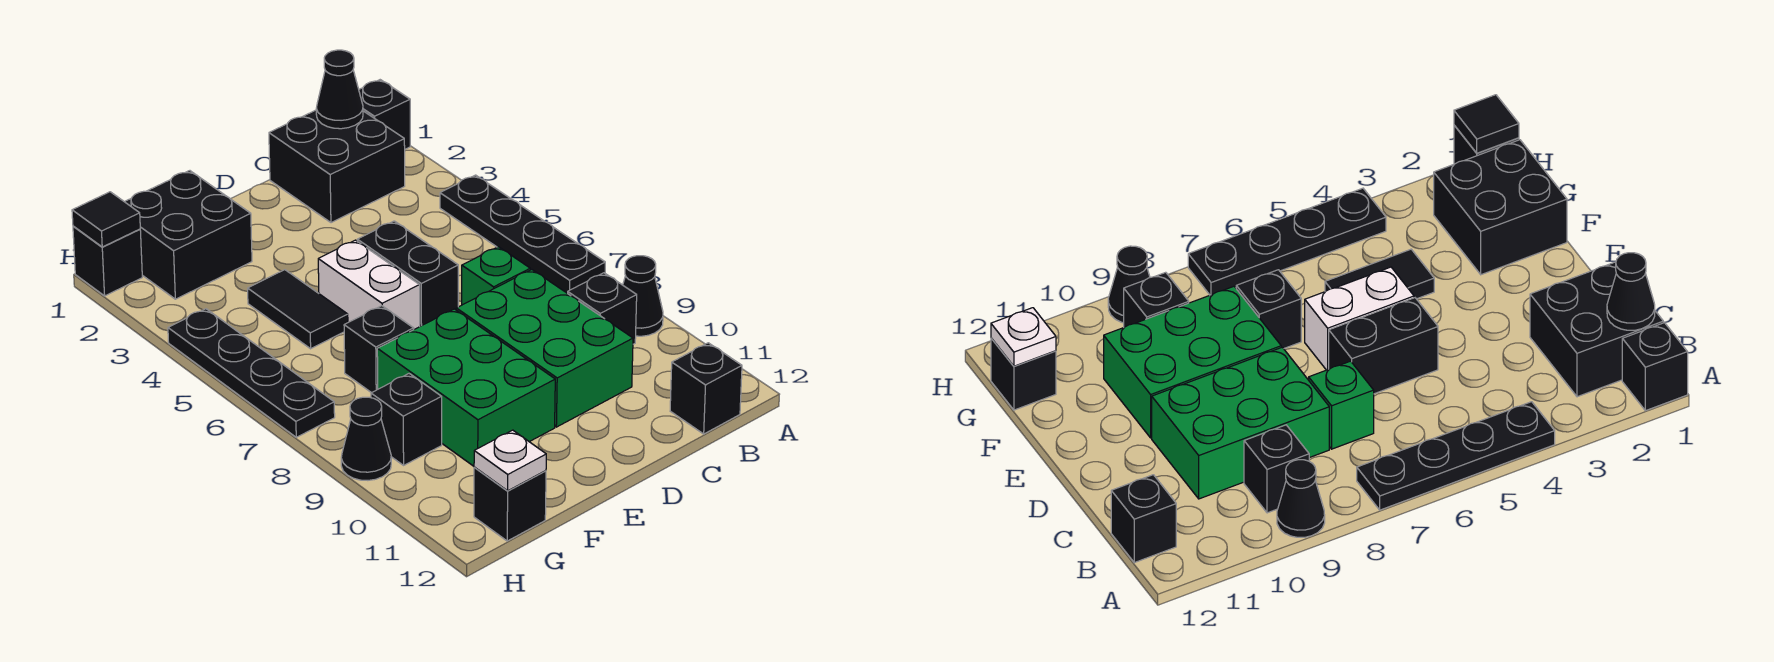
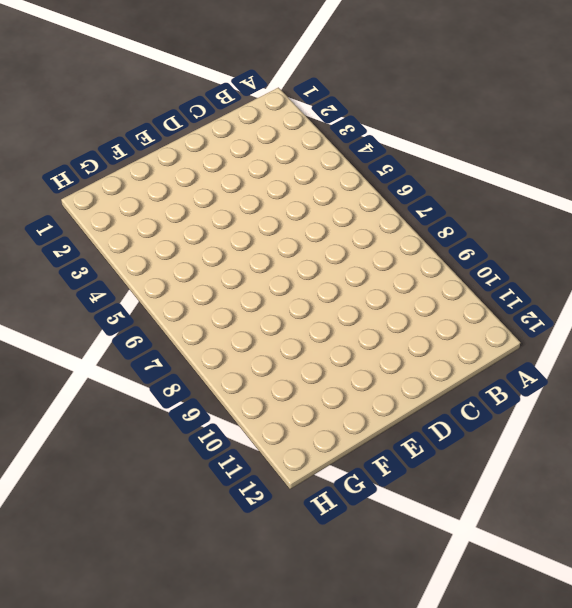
none -> black brick A1 level 1
none -> black plate A4:A7 level 1
none -> black cone A9 level 1

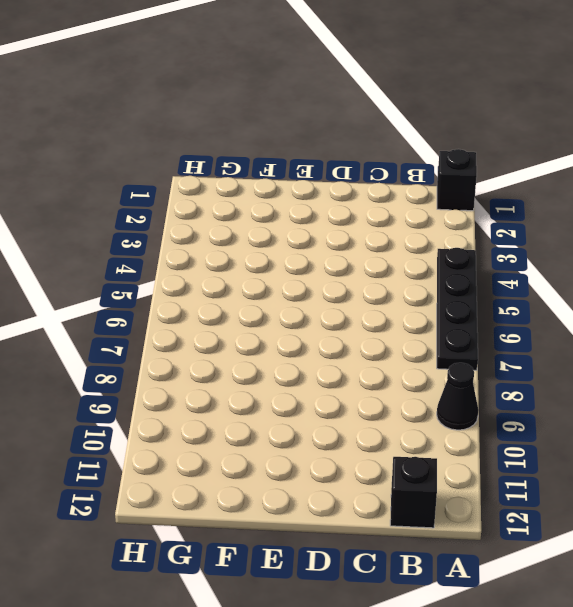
none -> black brick B1:C2 level 1
none -> black brick B9 level 1
none -> green brick C7 level 1

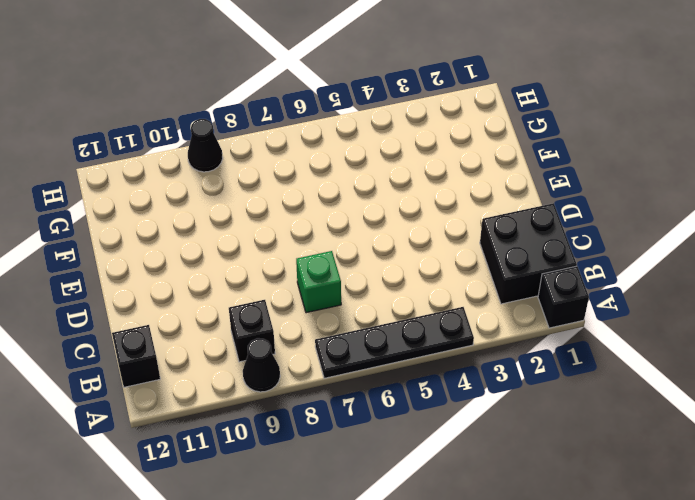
none -> green brick C8:D10 level 1
none -> black brick D5:D6 level 1
none -> white brick E5:E6 level 1

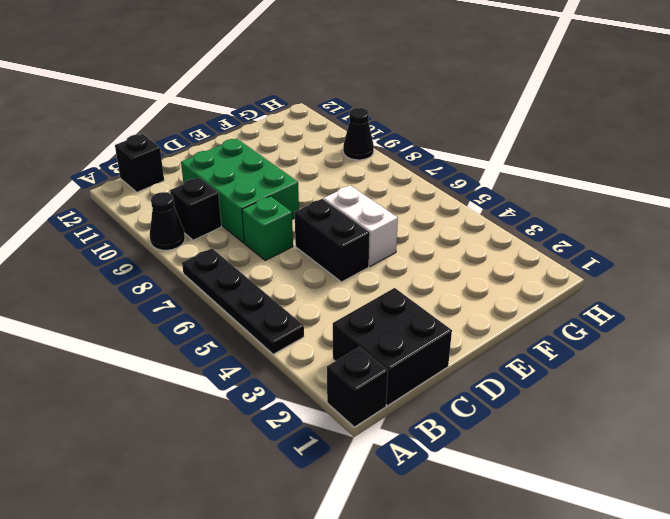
none -> green brick E8:F10 level 1
none -> black brick F1:G2 level 1
none -> black tile F4:F5 level 1

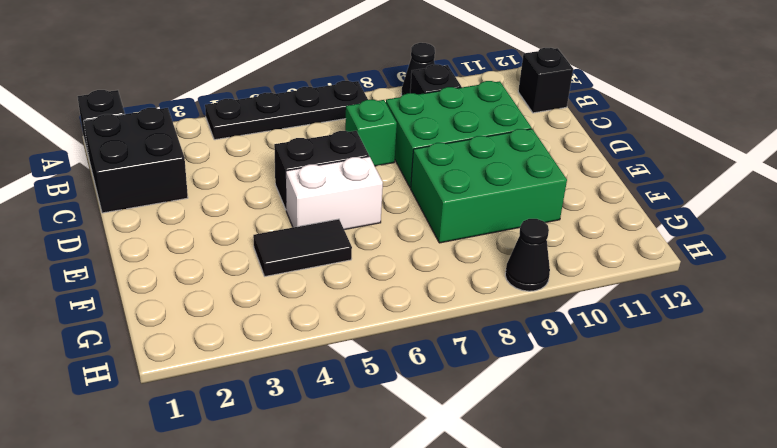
none -> black brick F1:G2 level 1
none -> black brick F7 level 1
none -> black brick G9 level 1

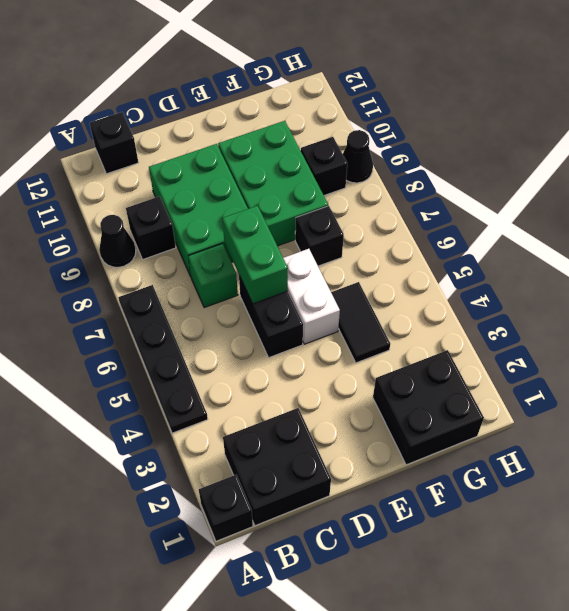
green brick D6:D7 level 2 -> none
none -> black brick G12 level 1
none -> black brick H1 level 1
none -> black plate H4:H7 level 1

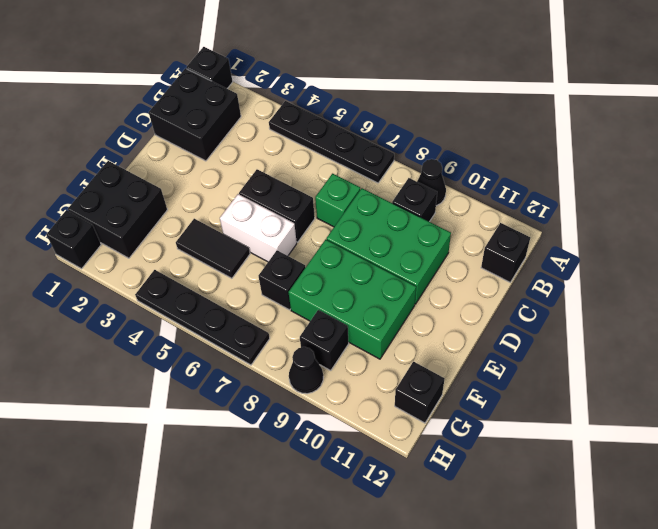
none -> black cone B1 level 2
none -> white plate G12 level 2
none -> black tile H1 level 2

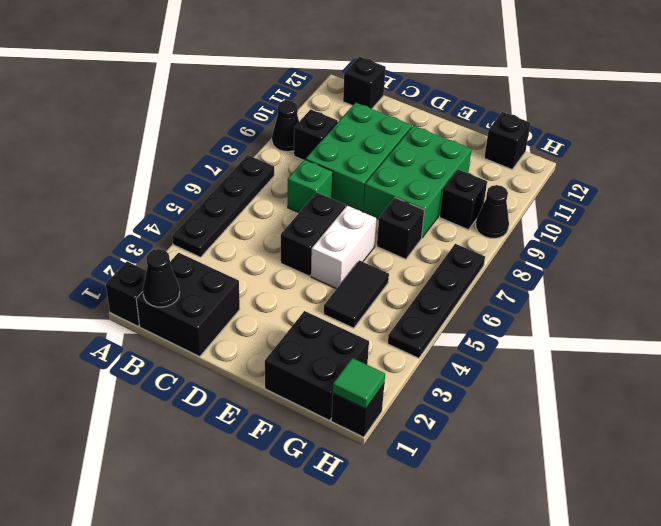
green tile H1 level 2 -> black tile H1 level 2
none -> white plate G12 level 2

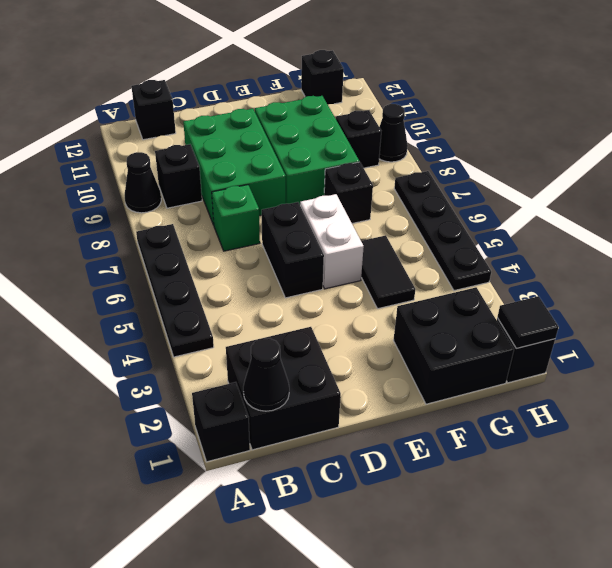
none -> white plate G12 level 2

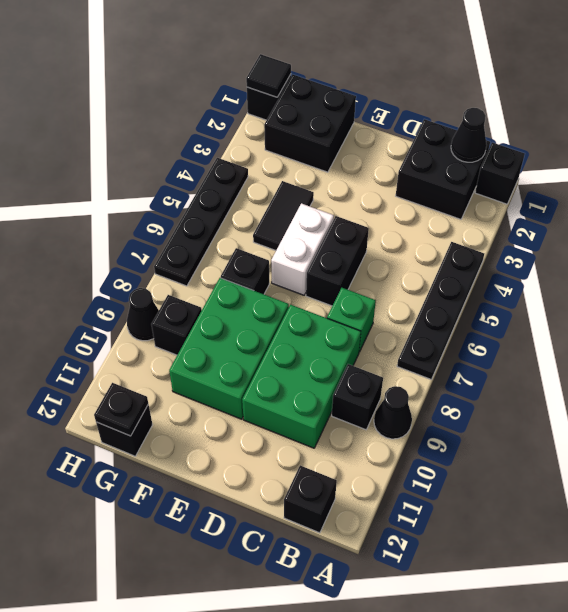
black plate G12 level 2 -> white plate G12 level 2

